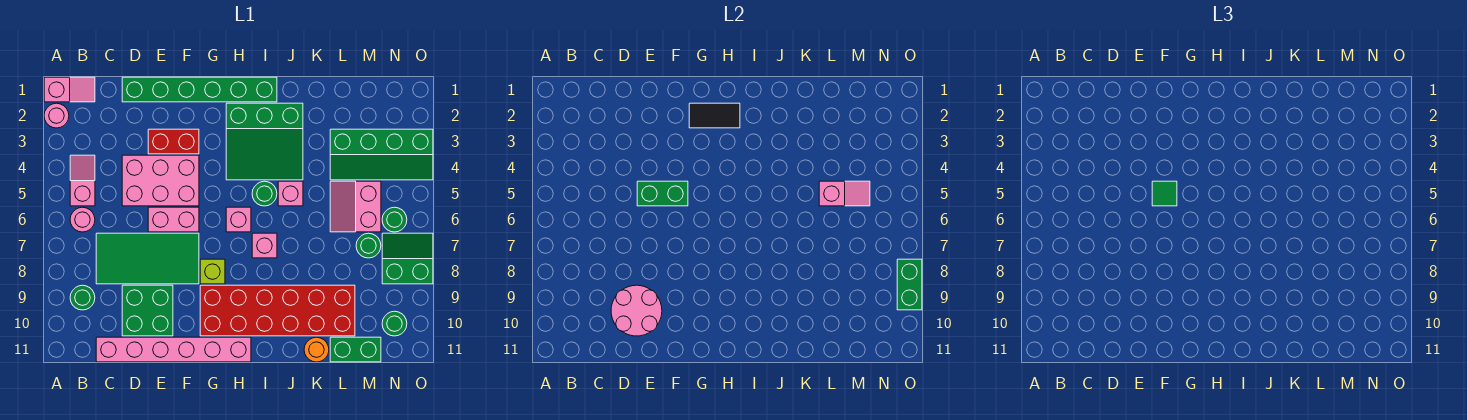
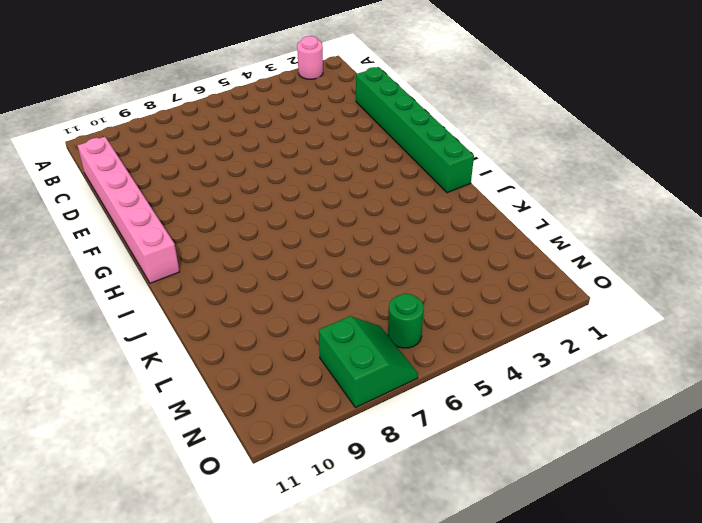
none -> pink slope A1:B1 level 1 top A
none -> pink slope B4:B5 level 1 top 5
none -> pink round brick B6 level 1
none -> green round brick B9 level 1

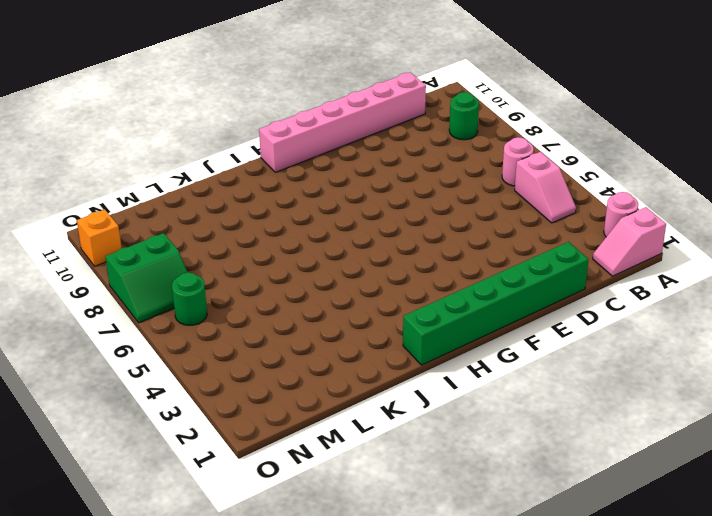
orange brick O10 level 1 -> none
none -> green tile C7:F8 level 1
none -> pink brick D4:F5 level 1
none -> green brick D9:E10 level 1
none -> red brick E3:F3 level 1

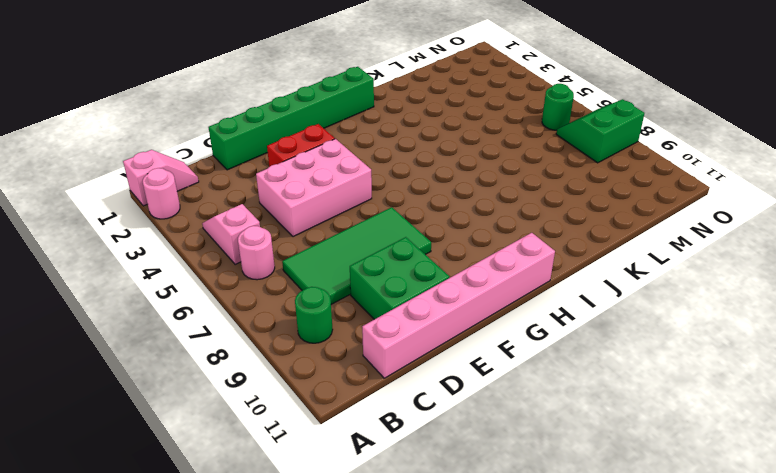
none -> pink brick E6:F6 level 1
none -> lime brick G8 level 1
none -> red brick G9:L10 level 1
none -> green slope H2:J4 level 1 top 2

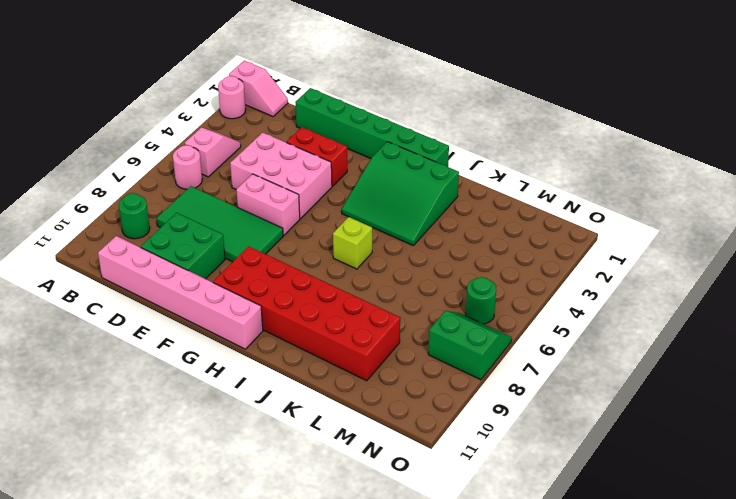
lime brick I6 level 1 -> lime brick G8 level 1
none -> pink brick H6 level 1
none -> green round brick I5 level 1
none -> pink brick I7 level 1
none -> pink brick J5 level 1

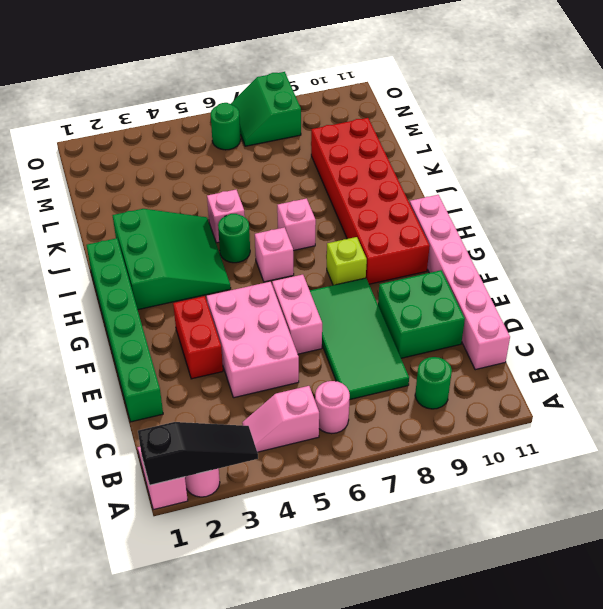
black slope A1:A3 level 2 top 1 -> none
none -> orange round brick K11 level 1
none -> green slope L3:O4 level 1 top 3
none -> pink slope L5:M6 level 1 top M
none -> green brick L11:M11 level 1

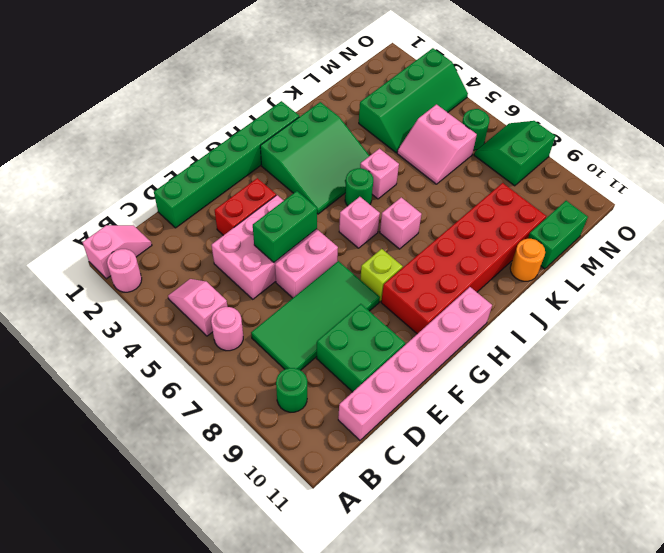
none -> green round brick M7 level 1
none -> green round brick N10 level 1
none -> pink round brick D9:E10 level 2
none -> black tile G2:H2 level 2

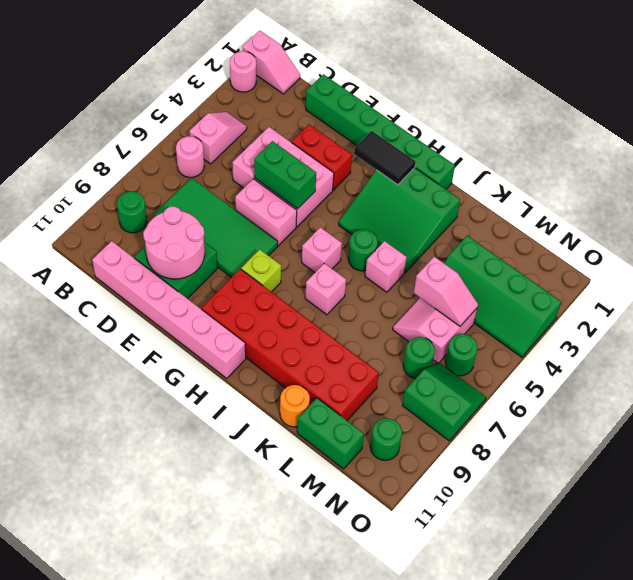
none -> green brick O8:O9 level 2
none -> green tile F5 level 3

